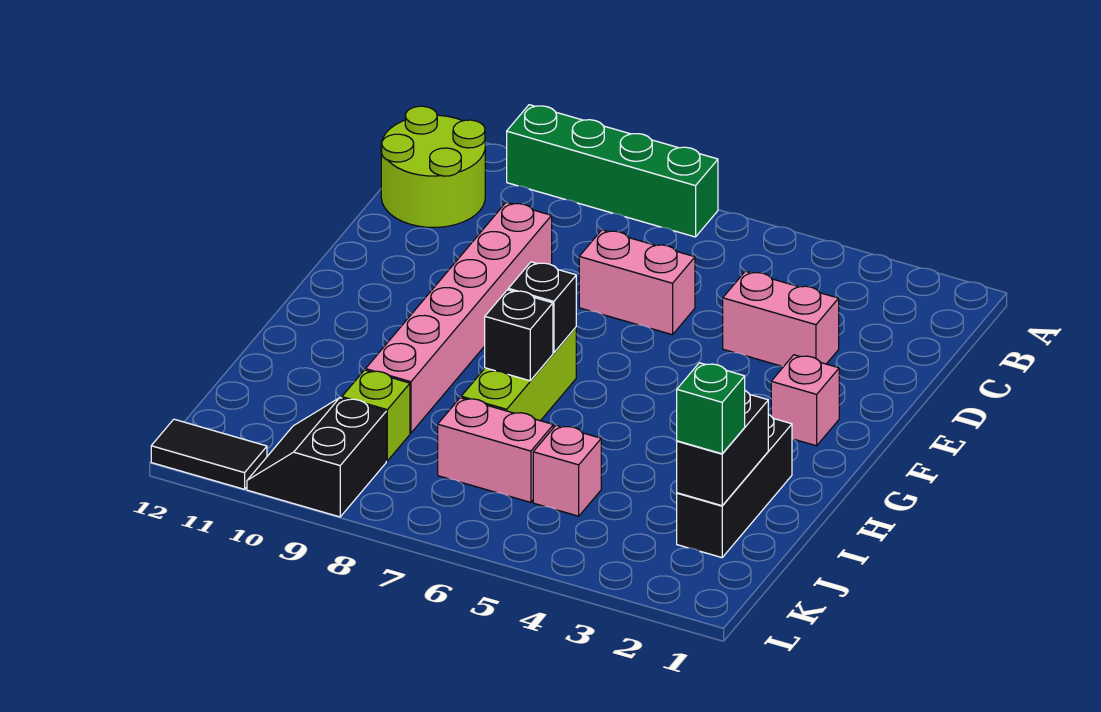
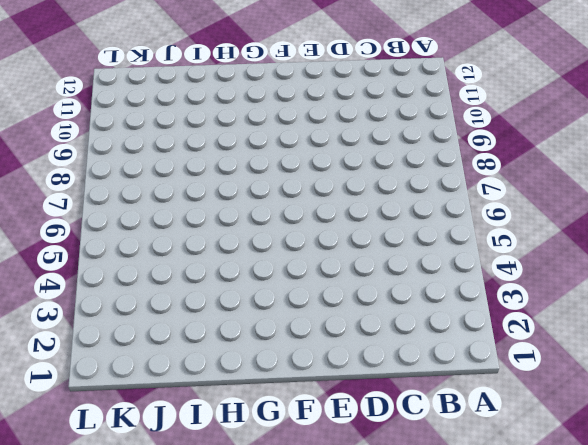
none -> green brick A7:A10 level 1
none -> lime round brick B11:C12 level 1
none -> pink brick D3:D4 level 1

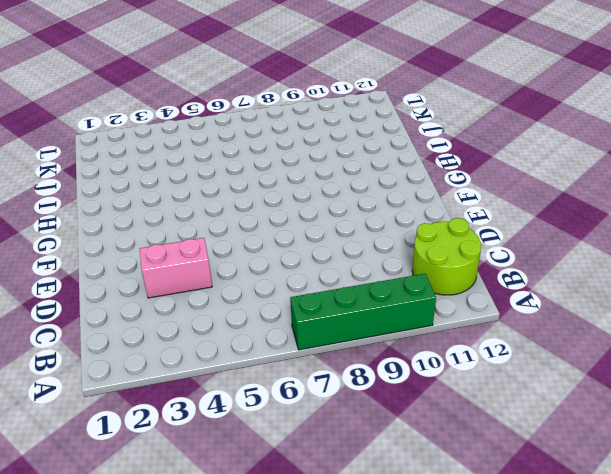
none -> pink brick D6:D7 level 1
none -> pink brick D9:I9 level 1
none -> pink brick F2 level 1

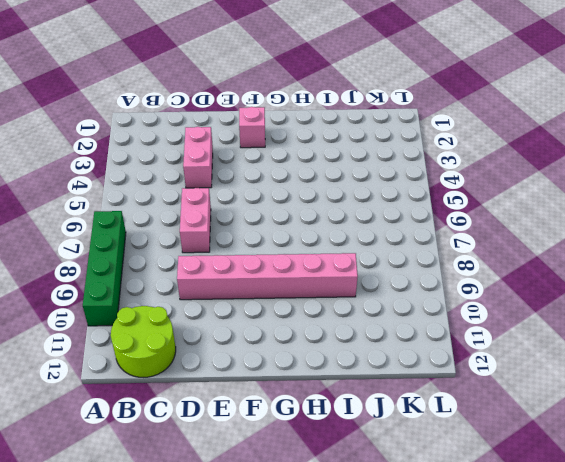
none -> lime brick G7:I7 level 1
none -> black brick H2:J2 level 1
none -> pink brick J5 level 1

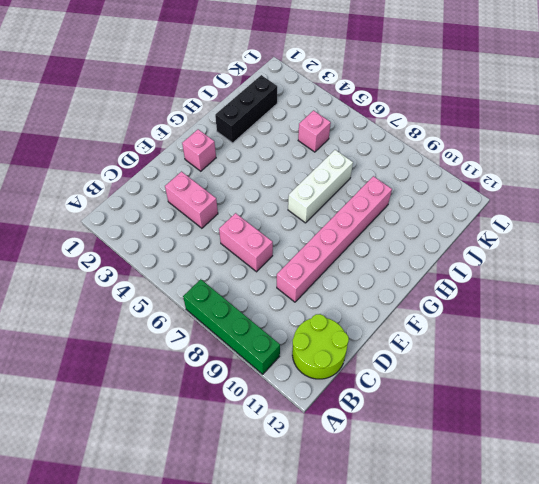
white brick G7:I7 level 1 -> lime brick G7:I7 level 1
none -> pink brick J6:J7 level 1
none -> lime brick J9 level 1
none -> black slope K9:L10 level 1 top 9

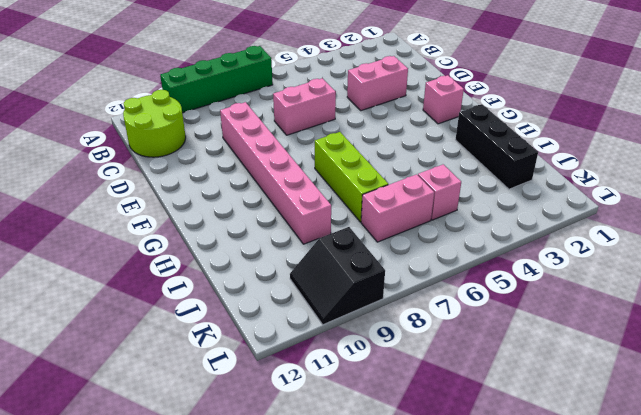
none -> lime brick J9 level 1
none -> black tile L11:L12 level 1
none -> black brick G7 level 2

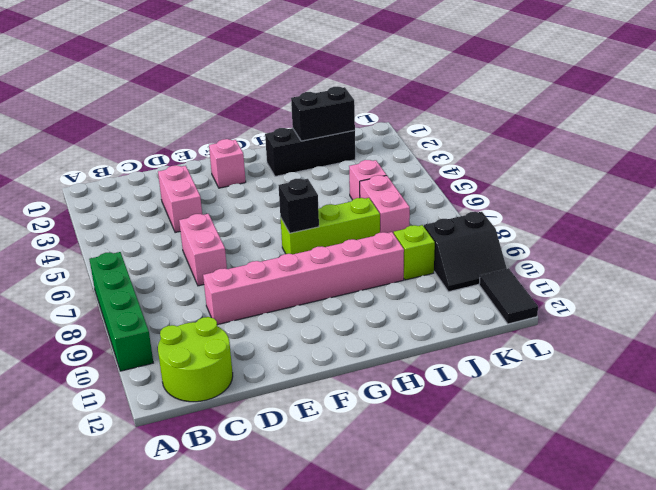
none -> black brick H7 level 2
none -> green brick J2 level 3

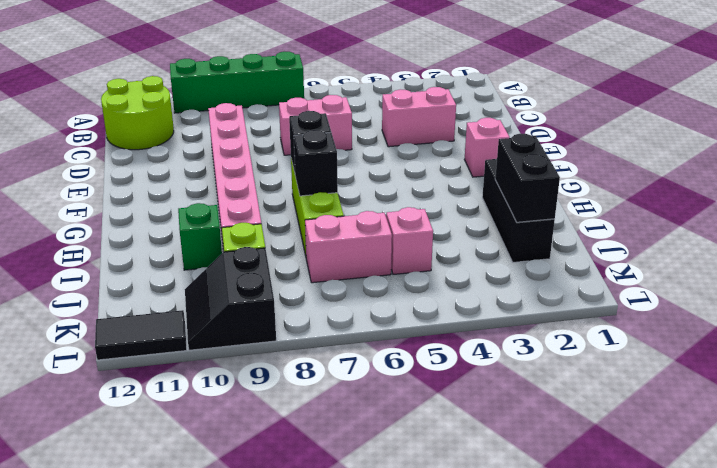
green brick I10 level 1 -> green brick J2 level 3

